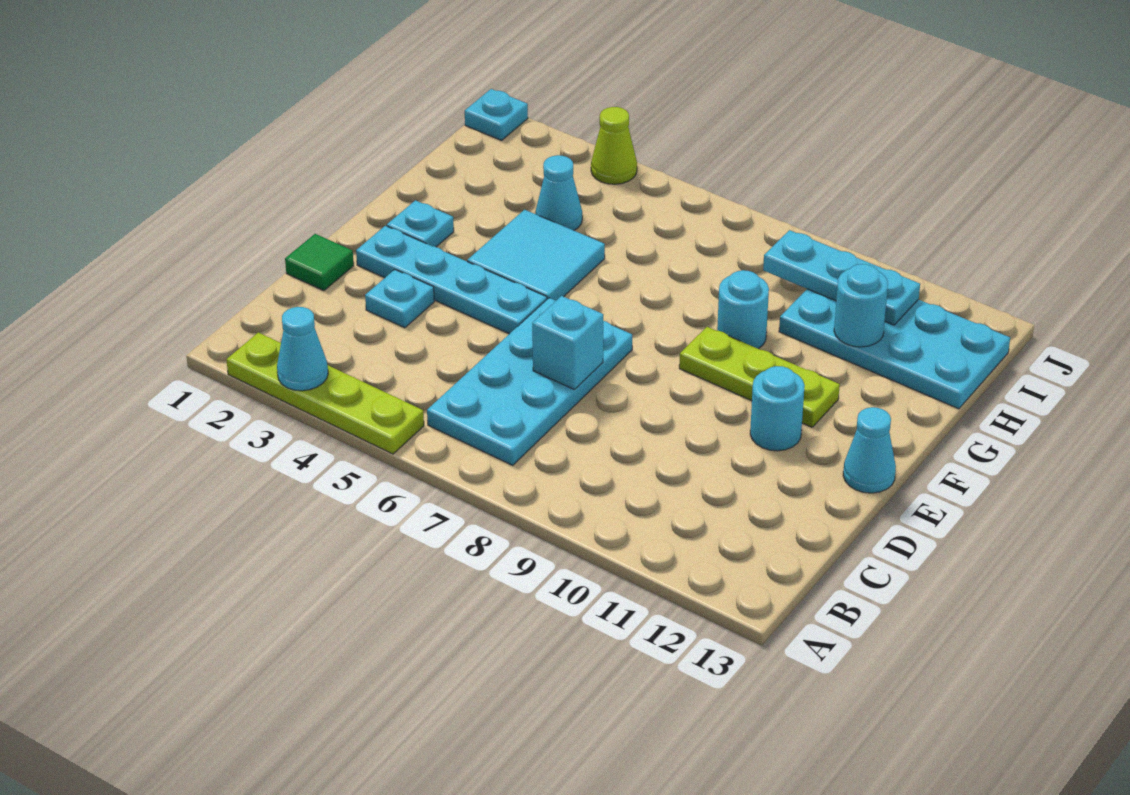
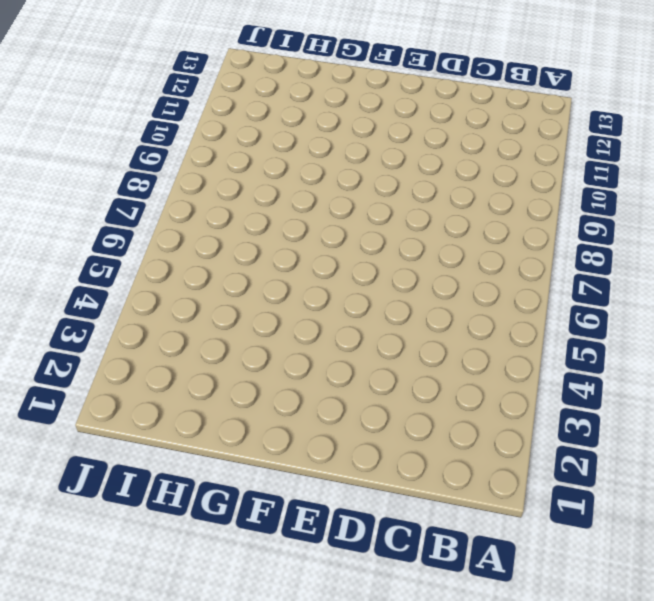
none -> lime plate A2:A5 level 1
none -> cyan plate B6:E7 level 1
none -> green tile D1 level 1

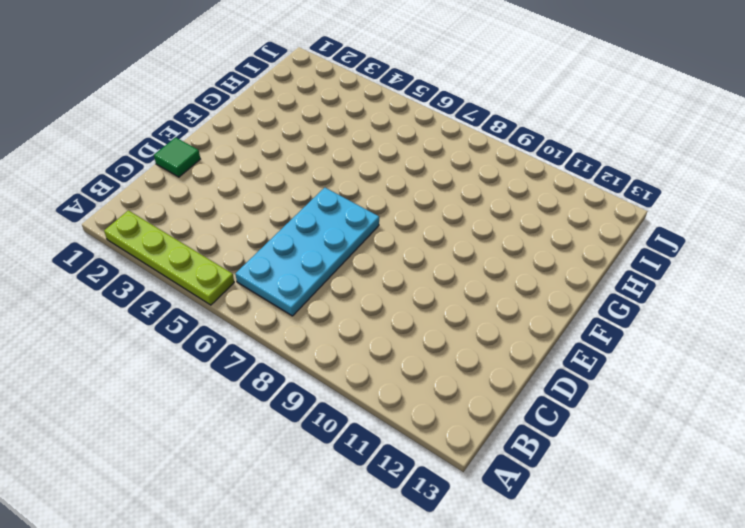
none -> cyan plate D3 level 1
none -> cyan plate E2:E5 level 1
none -> cyan round brick E11 level 1

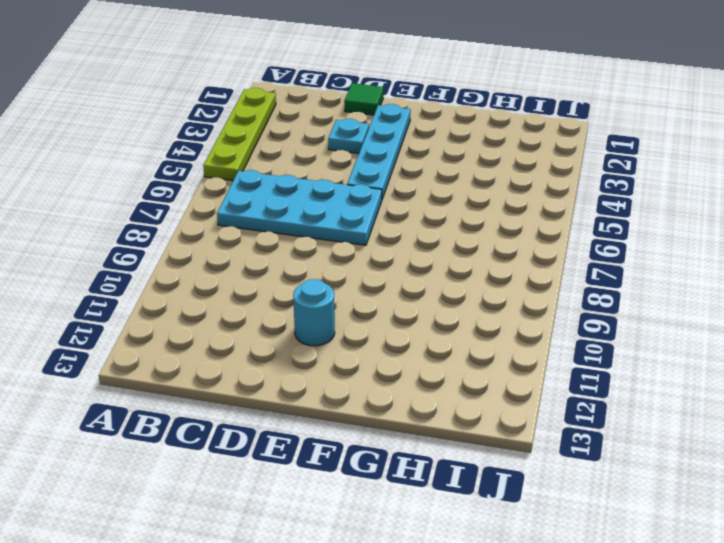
none -> cyan cone E13 level 1
none -> cyan plate F2 level 1
none -> cyan tile F4:G5 level 1

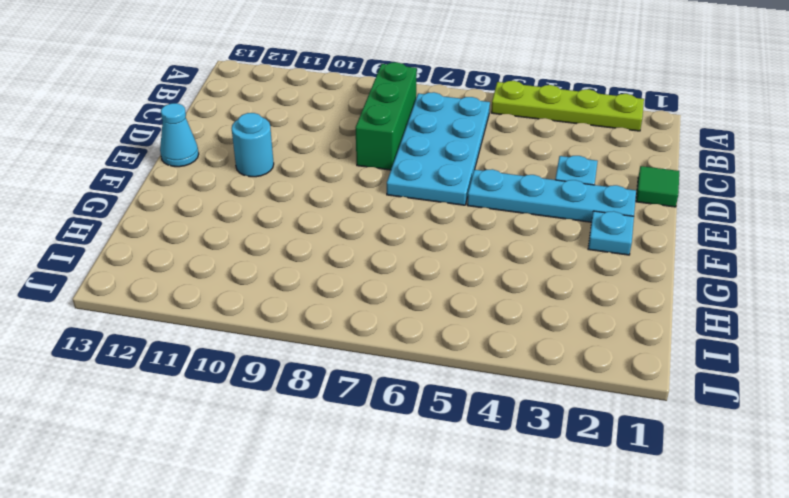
green brick B8:D8 level 1 -> none
none -> cyan tile F4:G5 level 1
none -> lime plate F9:F11 level 1
none -> cyan round brick G9 level 1

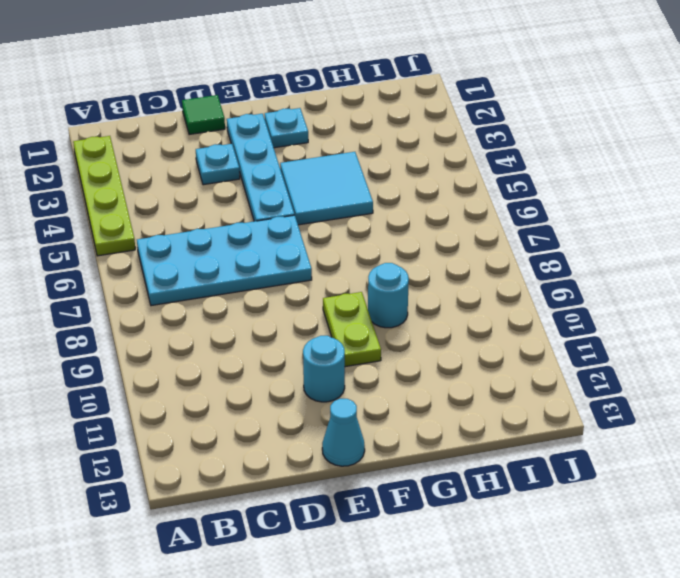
lime plate F9:F10 level 1 -> lime plate F9:F11 level 1
none -> cyan cone H4 level 1
none -> cyan plate H10:I13 level 1
none -> cyan plate J1 level 1

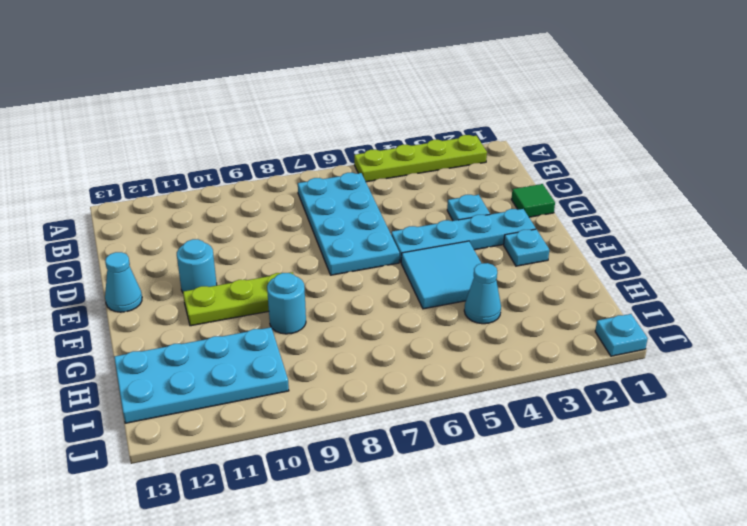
none -> lime cone J4 level 1
none -> cyan cone A3 level 2
none -> cyan brick D7 level 2

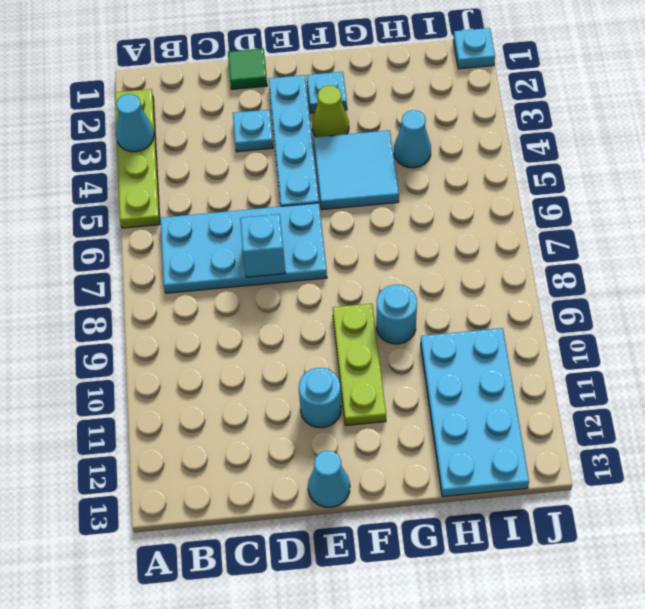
lime cone F3 level 1 -> lime cone J4 level 1
none -> cyan round brick H11 level 2
none -> cyan plate I9:I11 level 2

